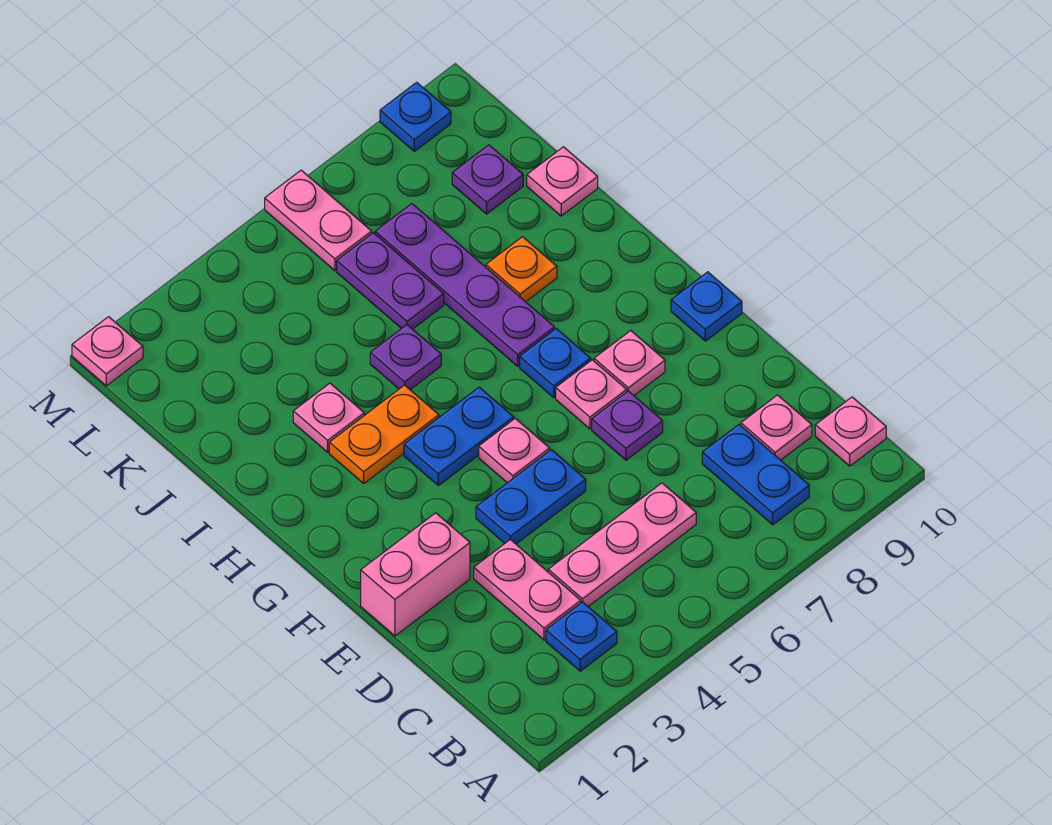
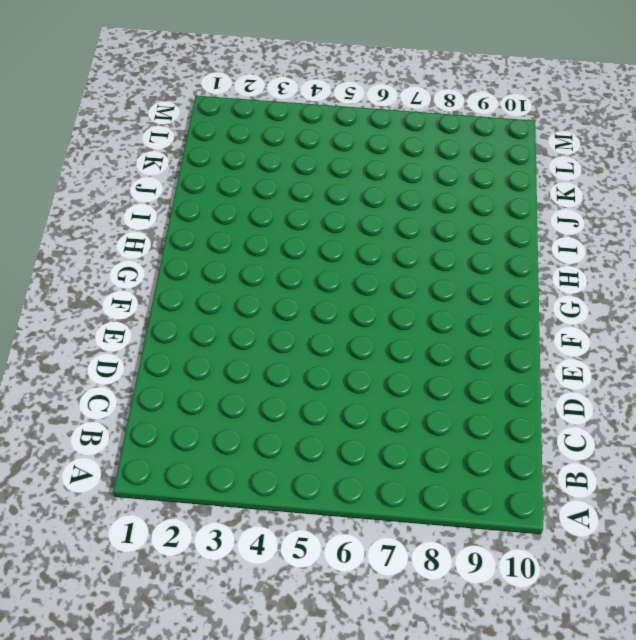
none -> blue plate B3 level 1
none -> blue plate B8:C8 level 1
none -> pink plate B10 level 1

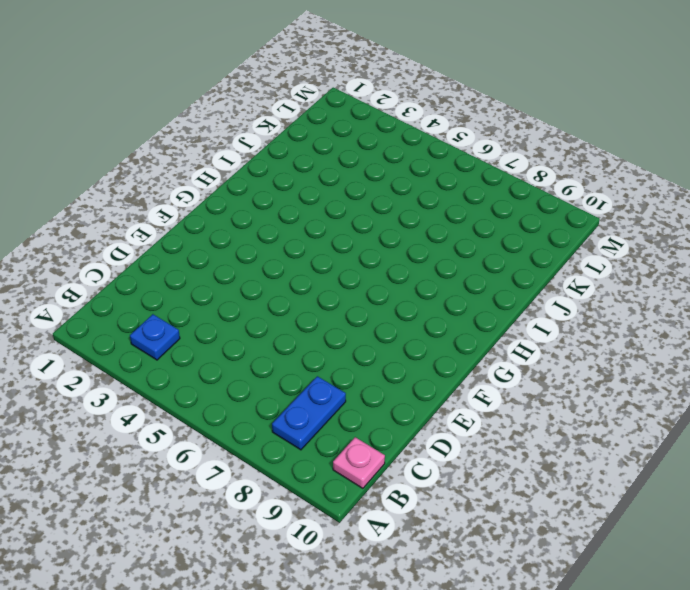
none -> pink plate C3:D3 level 1
none -> pink plate C4:C6 level 1
none -> pink plate C9 level 1

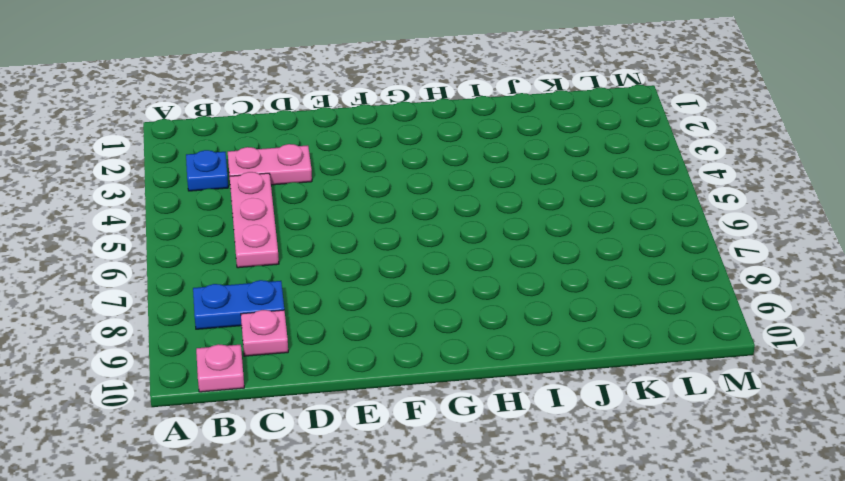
none -> pink brick E1:E2 level 1
none -> blue plate E4:E5 level 1
none -> purple plate E7 level 1

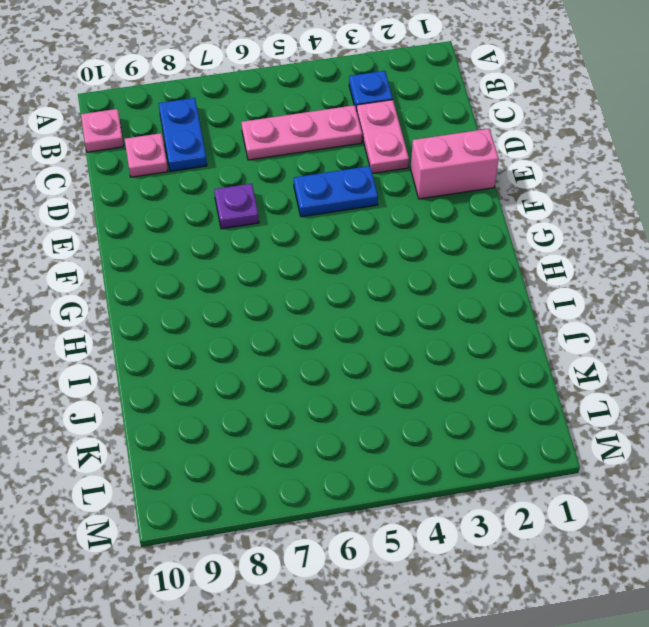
none -> pink plate F5 level 1
none -> pink plate F7 level 1
none -> pink plate F8 level 1

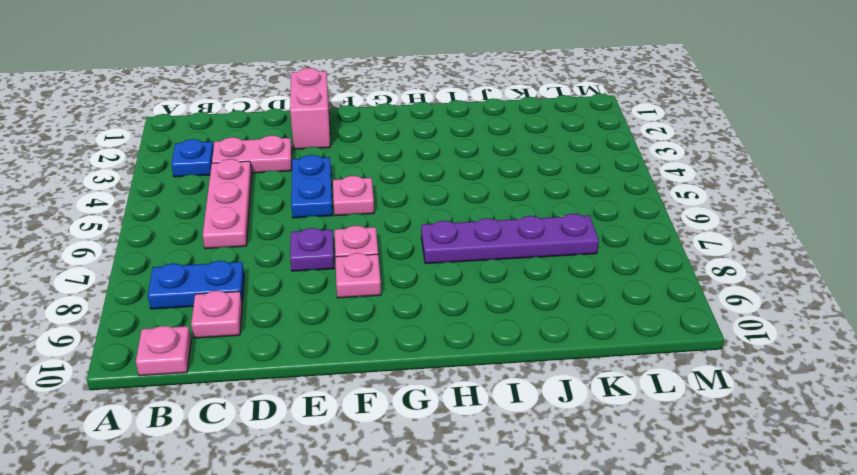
none -> blue plate F10 level 1
none -> blue plate G4:G5 level 1
none -> blue plate G7 level 1

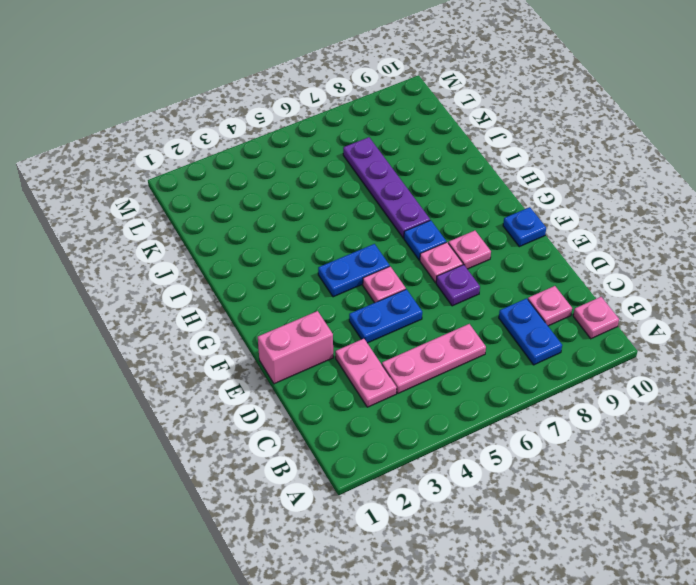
none -> blue plate B3 level 1
none -> orange plate H3:H4 level 1
none -> pink plate I3 level 1

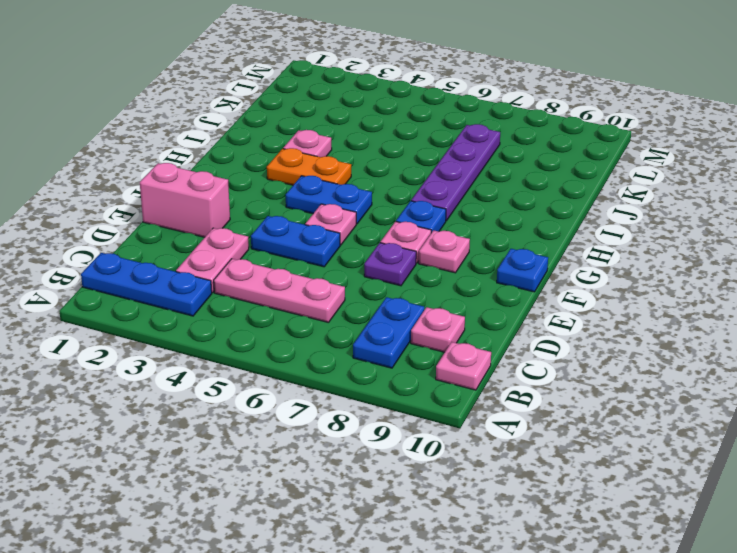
blue plate B1:B3 level 1 -> blue plate B3 level 1
none -> purple plate I5 level 1
none -> orange plate I8 level 1
none -> purple plate J6:K6 level 1

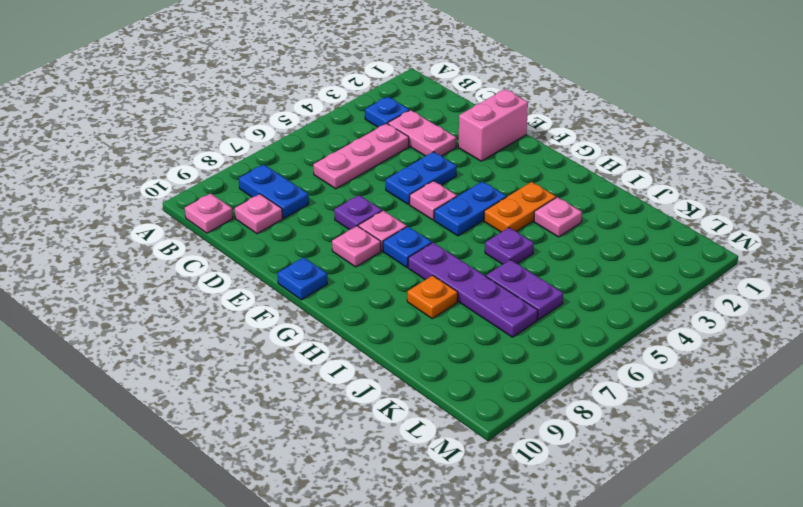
none -> pink plate J10 level 1
none -> purple plate K9 level 1
none -> pink plate L6:M6 level 1

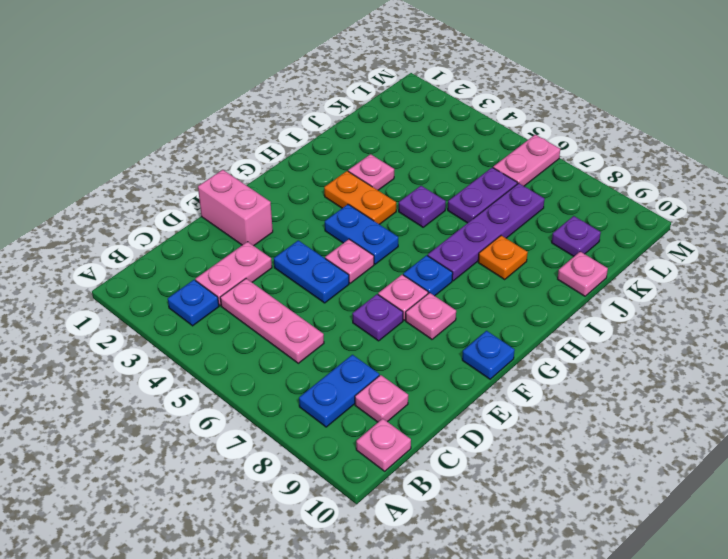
none -> pink plate M1 level 1
none -> blue plate M9 level 1

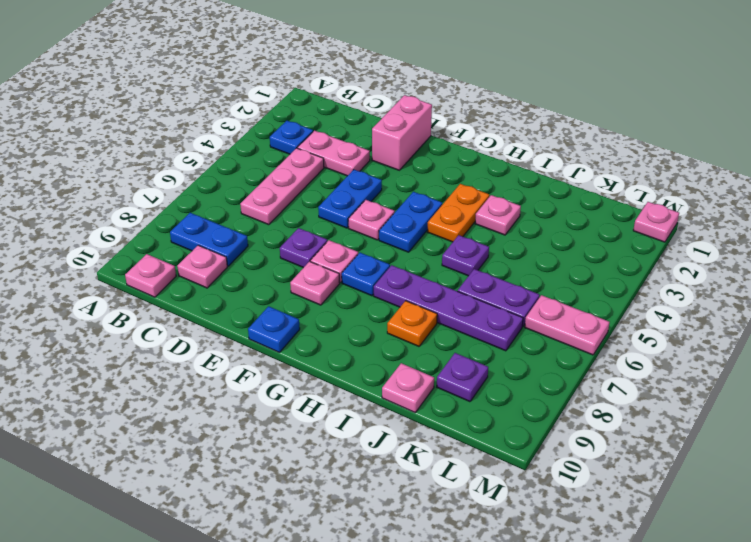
none -> blue plate M9 level 1

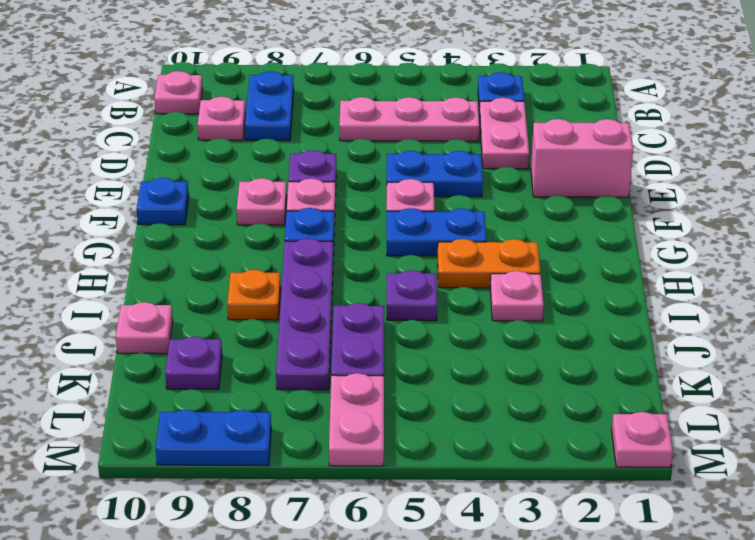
blue plate M8:M9 level 1 -> blue plate M9 level 1

